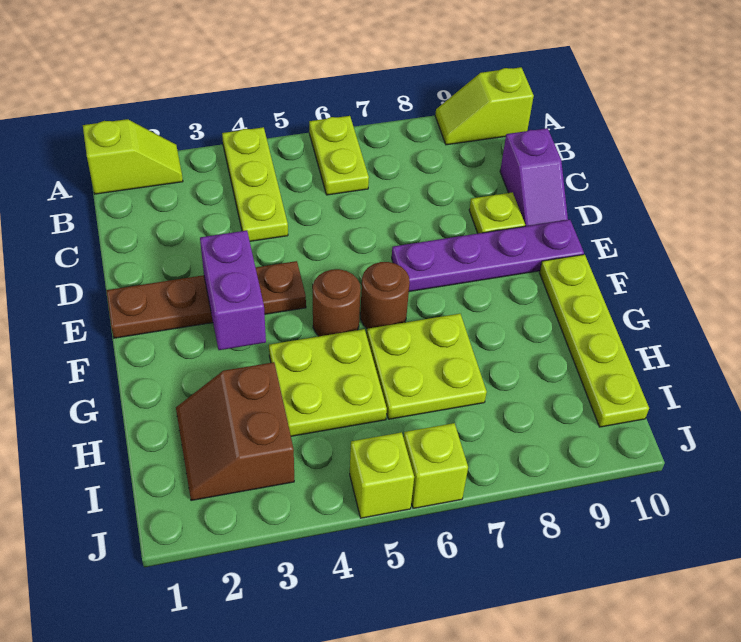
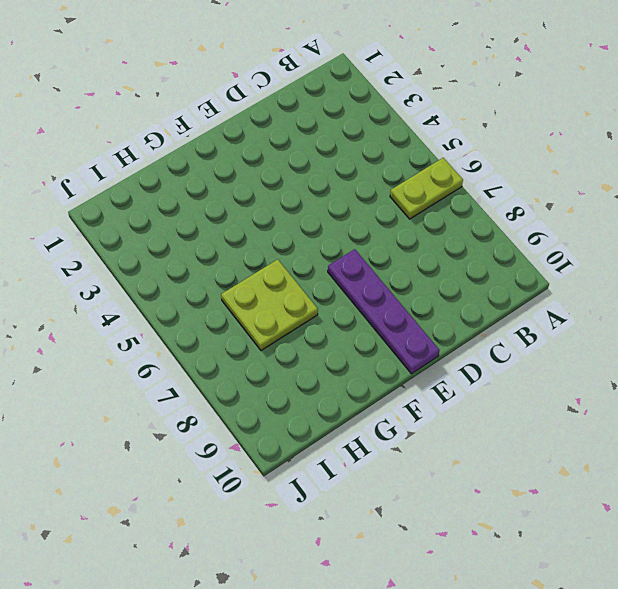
none -> lime slope A1:A2 level 1 top 1
none -> lime plate A4:C4 level 1
none -> lime slope A9:A10 level 1 top 10

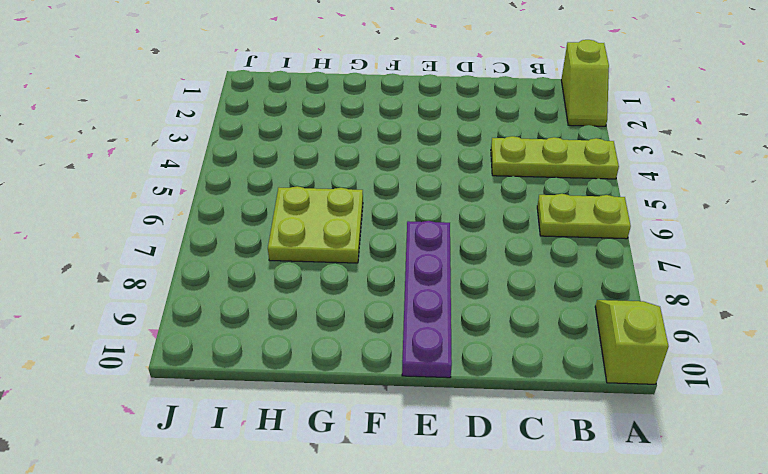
none -> purple slope C10:D10 level 1 top C
none -> lime plate D9 level 1
none -> brown plate E1:E4 level 1

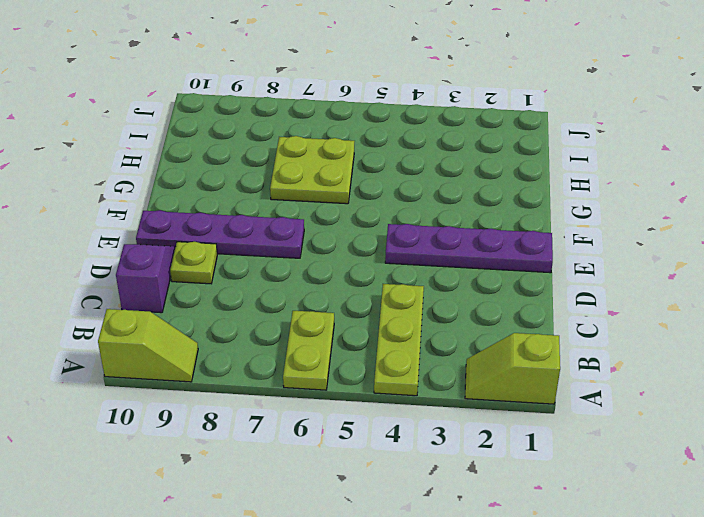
purple plate E1:E4 level 1 -> brown plate E1:E4 level 1
none -> brown round brick F5 level 1
none -> brown round brick F6 level 1
none -> lime plate F10:I10 level 1

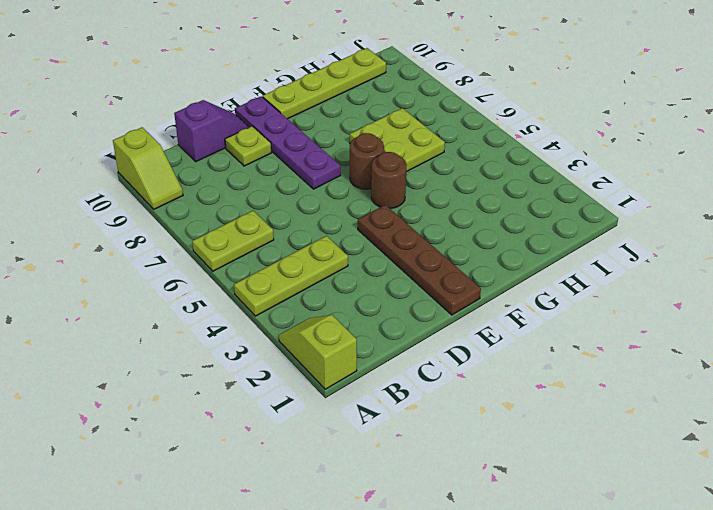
none -> lime plate G4:H5 level 1
none -> brown slope H2:I3 level 1 top 3
none -> lime brick J5 level 1

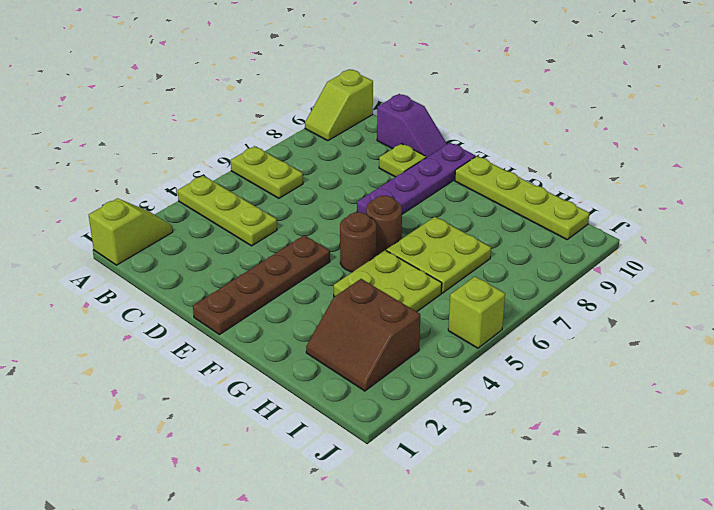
none -> lime brick J6 level 1
none -> purple brick E3:F3 level 2

